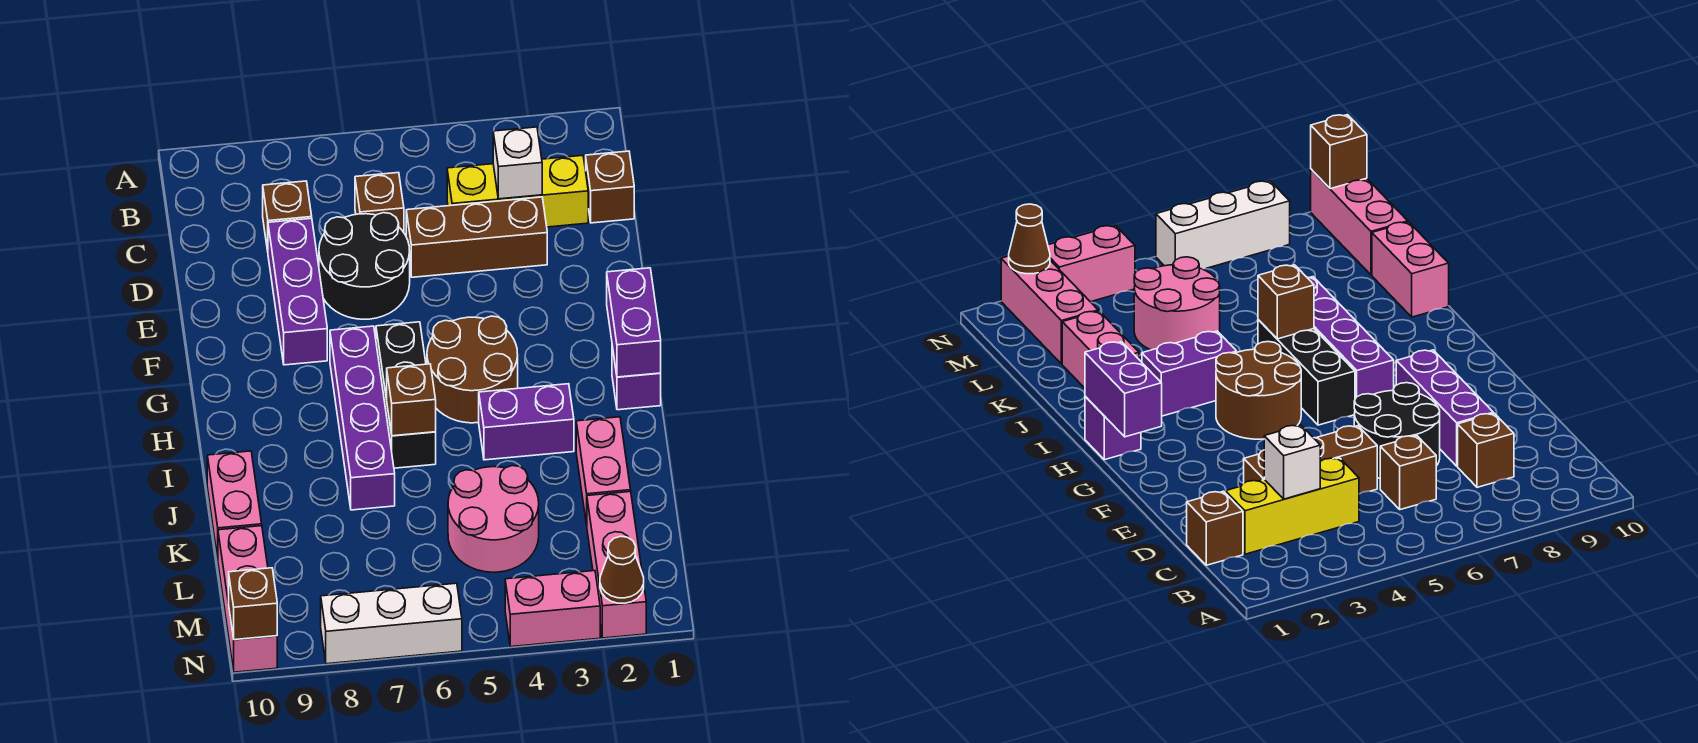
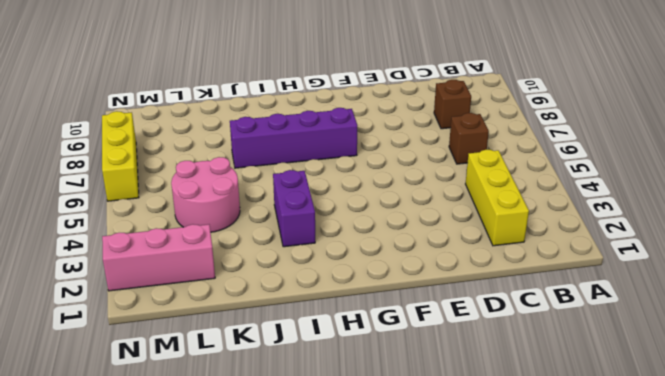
yellow brick N6:N8 level 1 -> white brick N6:N8 level 1
none -> brown brick C1 level 1
none -> brown brick D3:D5 level 1
none -> black round brick D6:E7 level 1

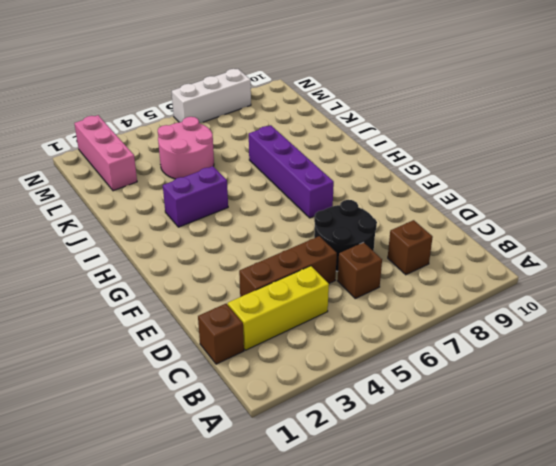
none -> purple brick D8:F8 level 1
none -> brown round brick G4:H5 level 1
none -> black brick G6:I6 level 1

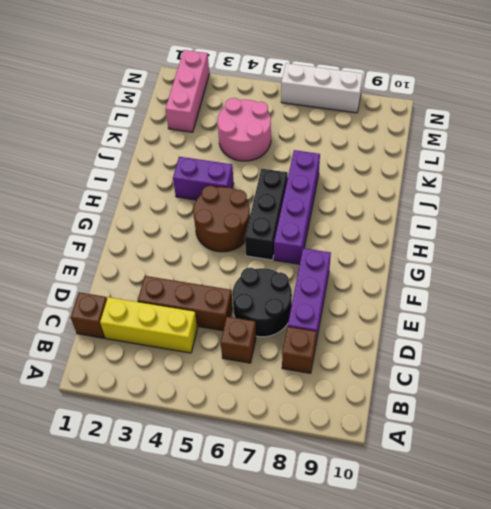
none -> purple brick H1 level 1
none -> pink brick J2:K2 level 1
none -> pink brick J10:K10 level 1

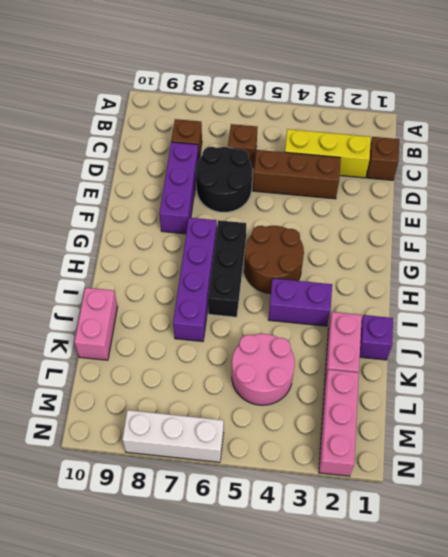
purple brick J1 level 1 -> purple brick H1 level 1
none -> pink brick L10:N10 level 1
none -> pink brick N3:N4 level 1
none -> white brick C3 level 2

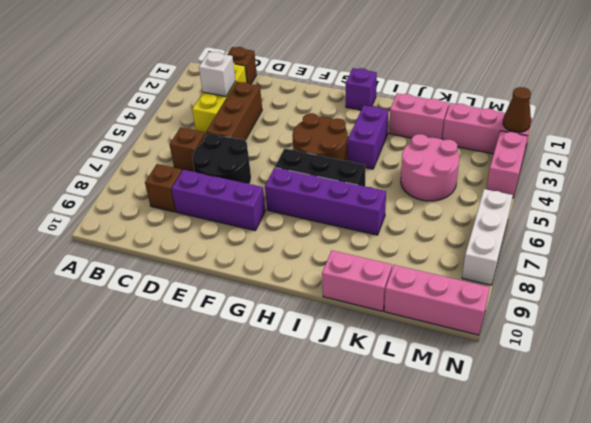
none -> purple brick G1:H1 level 2
none -> brown brick I6 level 2
none -> brown brick N10 level 2

